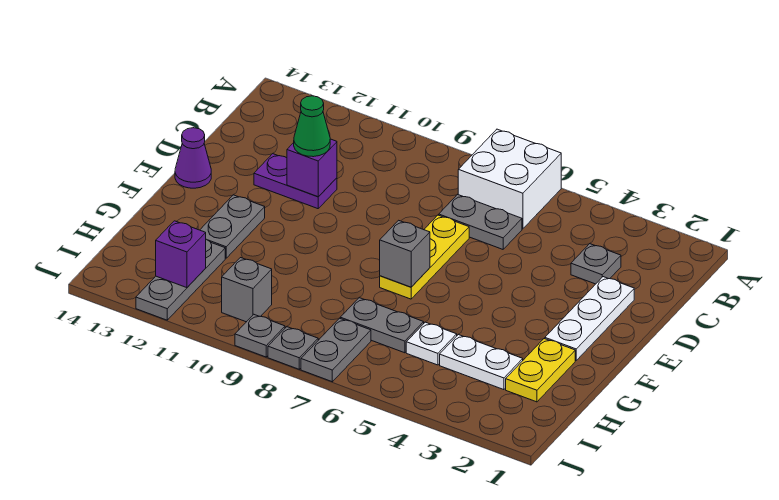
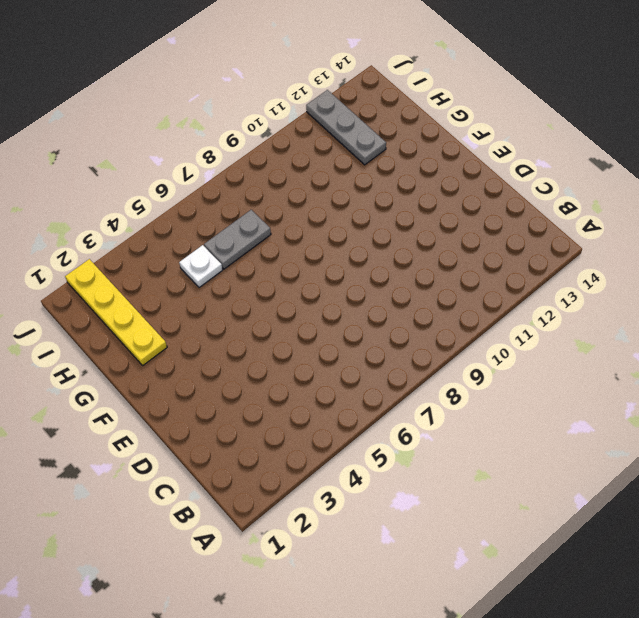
yellow plate G2:J2 level 1 -> yellow plate G2:H2 level 1
none -> white brick A6:B7 level 1
none -> grey plate C3 level 1
none -> grey plate C6:C7 level 1

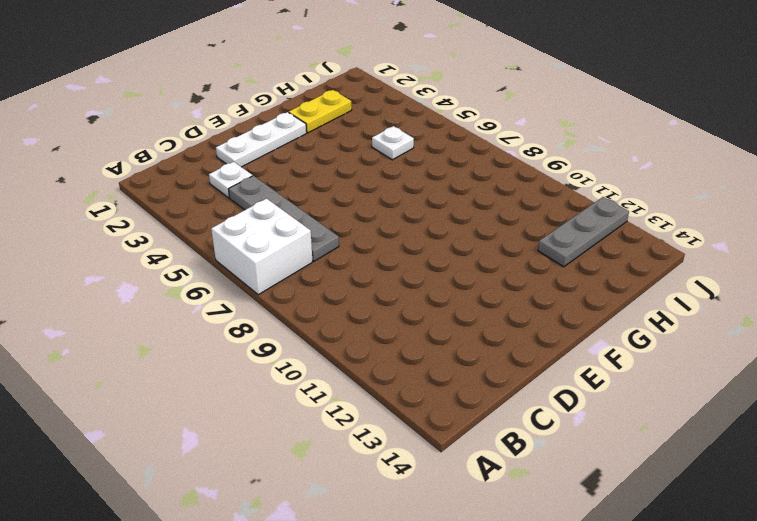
white plate C3 level 1 -> grey plate C3 level 1
grey plate C4:C7 level 1 -> grey plate C6:C7 level 1
none -> yellow plate D7:F7 level 1
none -> purple plate D11:D12 level 1
none -> purple cone E14 level 1

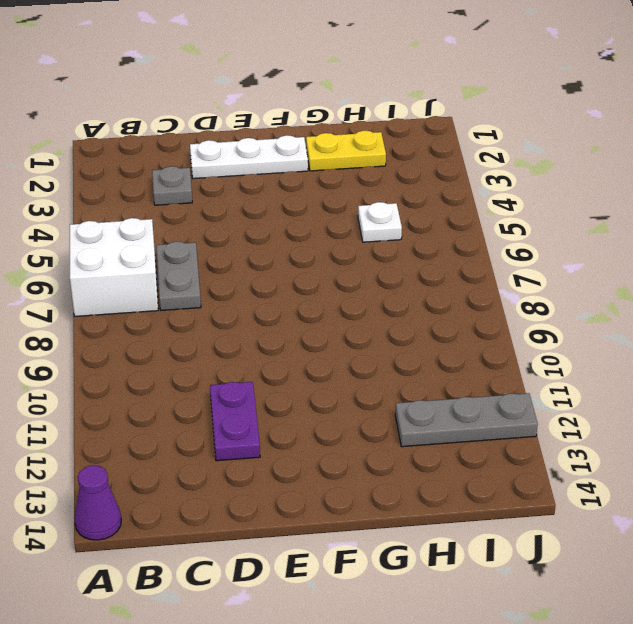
purple cone A14 level 1 -> purple cone E14 level 1
none -> yellow plate D7:F7 level 1
none -> grey plate F12:G12 level 1
none -> white plate H3:H4 level 1

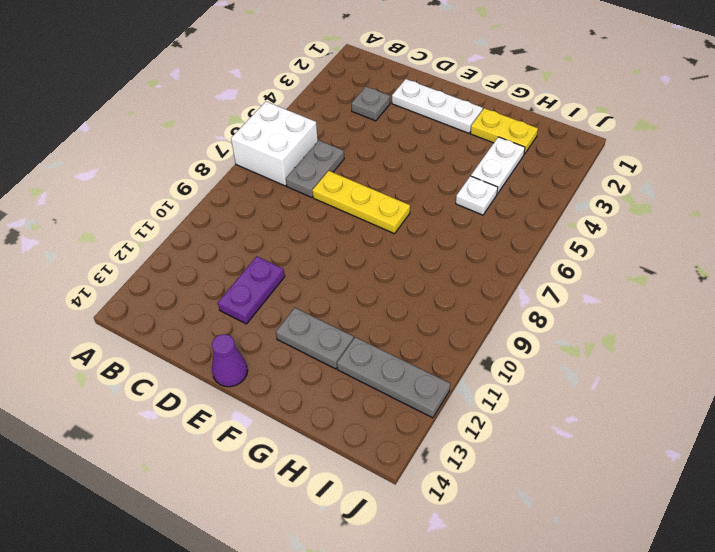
none -> grey plate H6:H7 level 1
none -> grey plate I7:J7 level 1
none -> grey brick I10 level 1

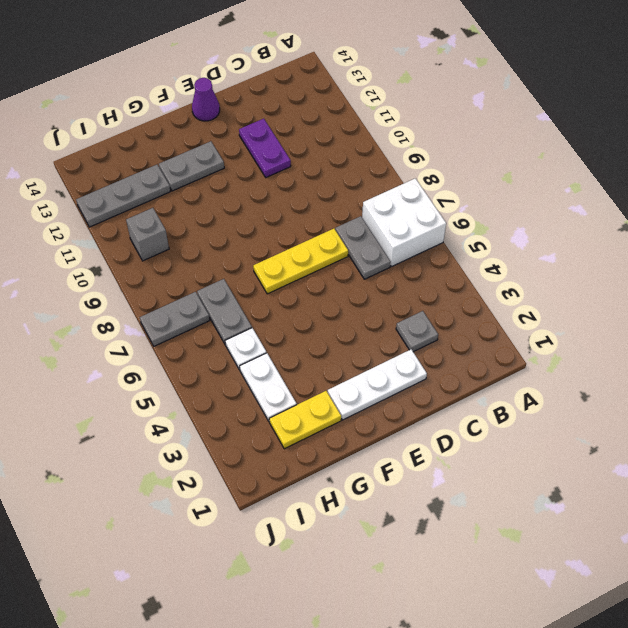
none -> grey plate J8 level 1
none -> grey plate J9 level 1
none -> purple brick D11 level 2

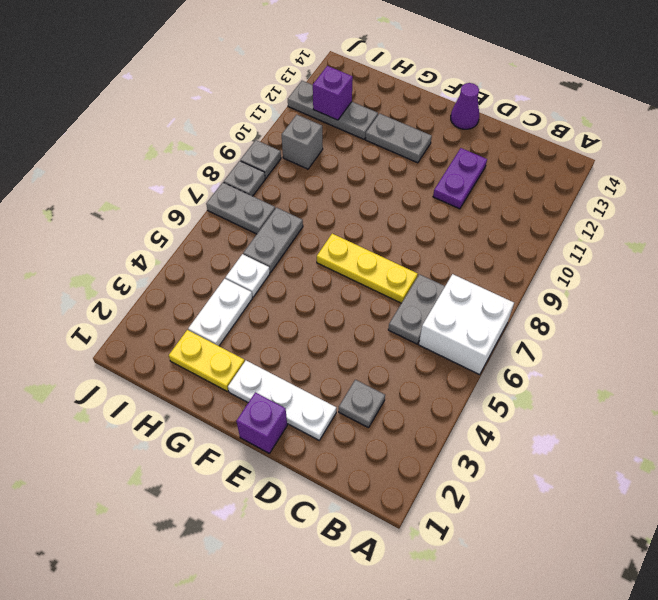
purple brick E1 level 1 -> purple brick D11 level 2
none -> grey brick F7 level 2
none -> green cone D11 level 3

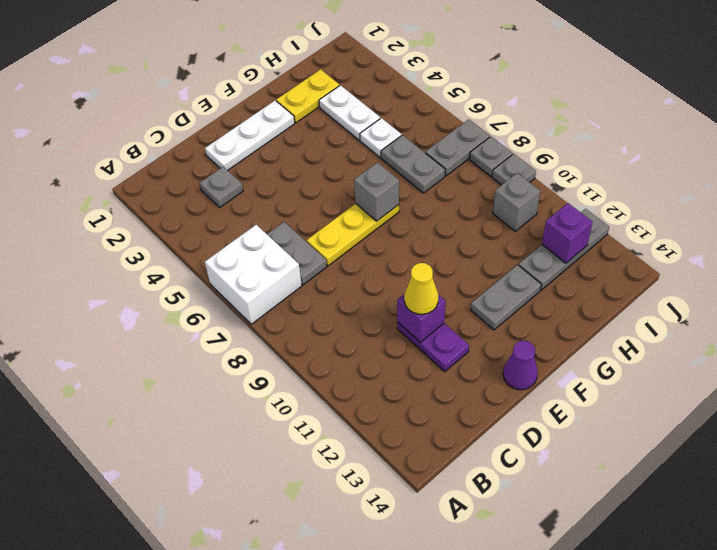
yellow cone D11 level 3 -> green cone D11 level 3

